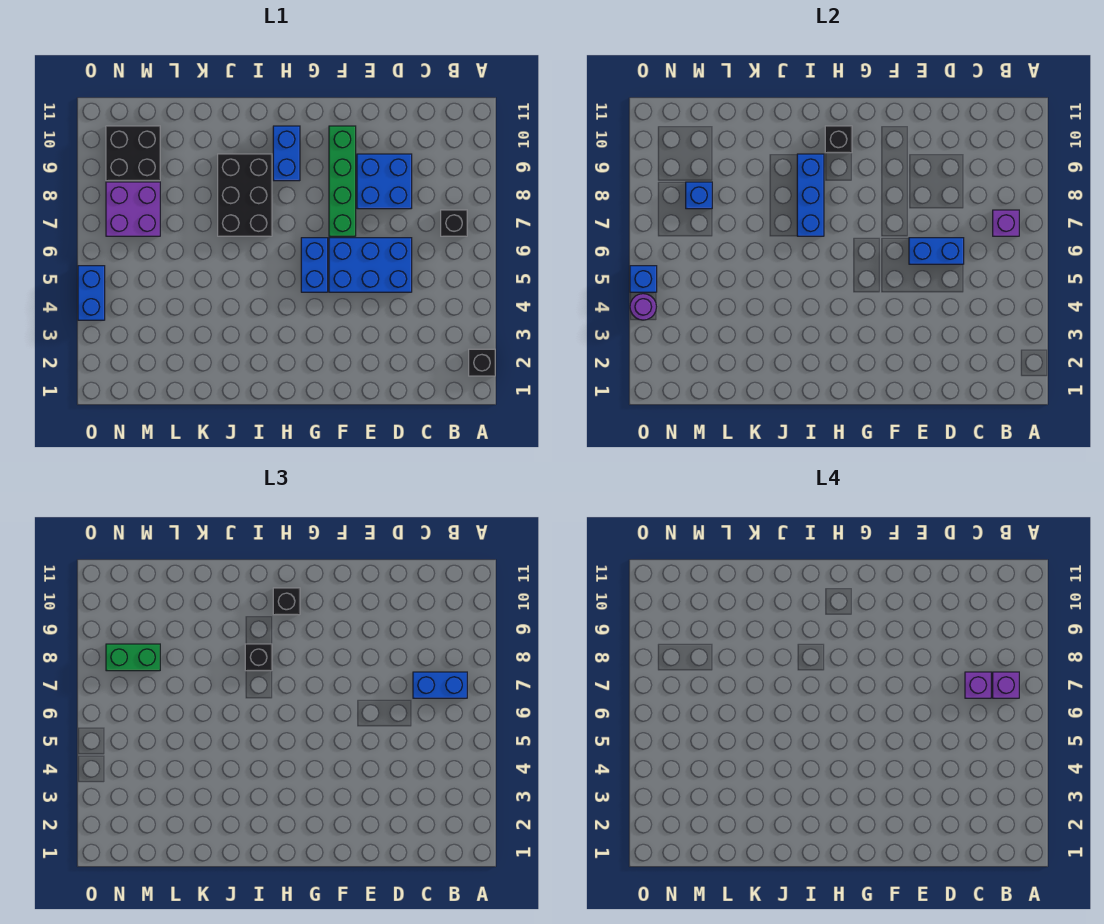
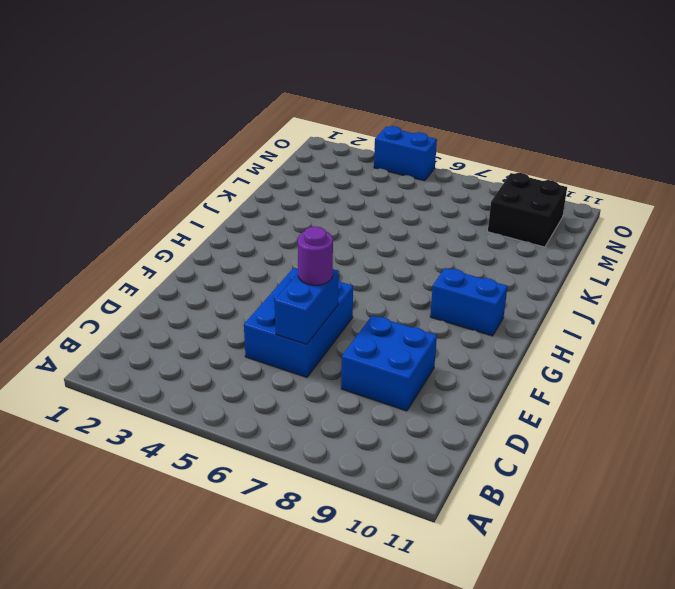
purple round brick E6 level 3 -> purple round brick O4 level 2
none -> black brick A2 level 1
none -> black brick B7 level 1
none -> green brick F7:F10 level 1

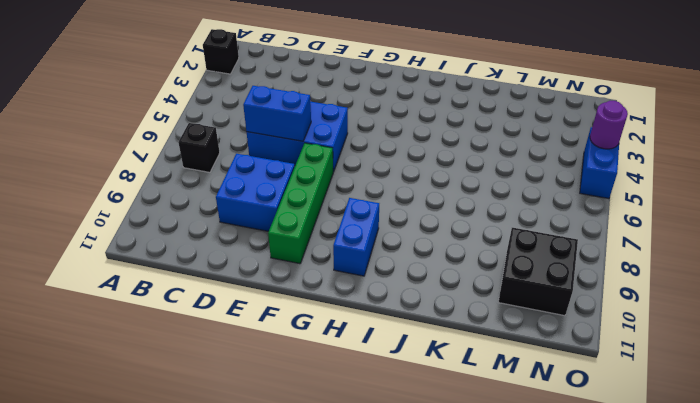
none -> blue brick G5:G6 level 1
none -> black brick I7:J9 level 1
none -> purple brick M7:N8 level 1

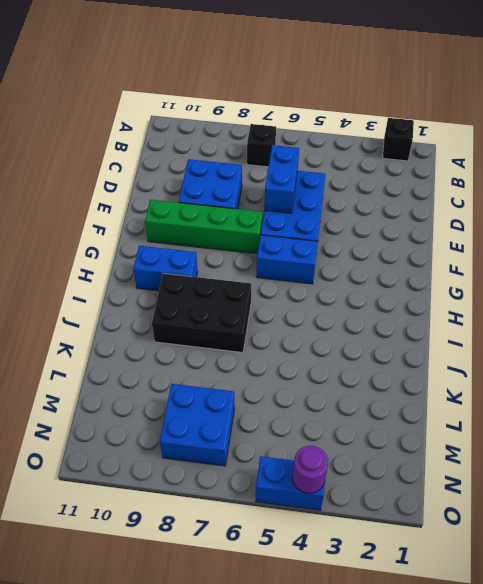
blue brick M7:N8 level 1 -> purple brick M7:N8 level 1
none -> black brick M9:N10 level 1
none -> purple brick B7 level 2
none -> black brick H10 level 2

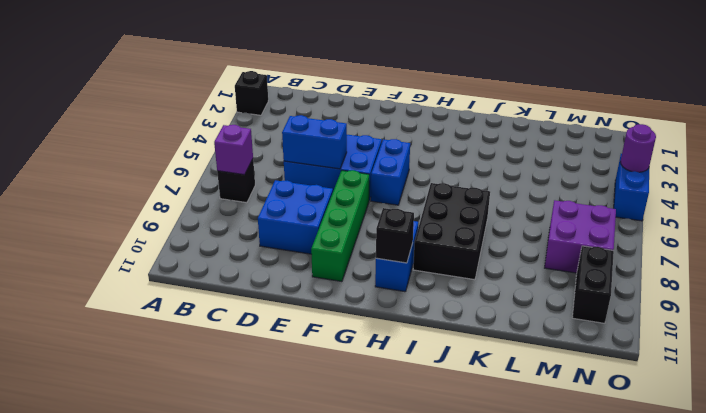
black brick N9:N10 level 1 -> black brick M9:N10 level 1
none -> blue brick I7:I9 level 2
none -> blue brick M8 level 2
none -> blue brick O5 level 2

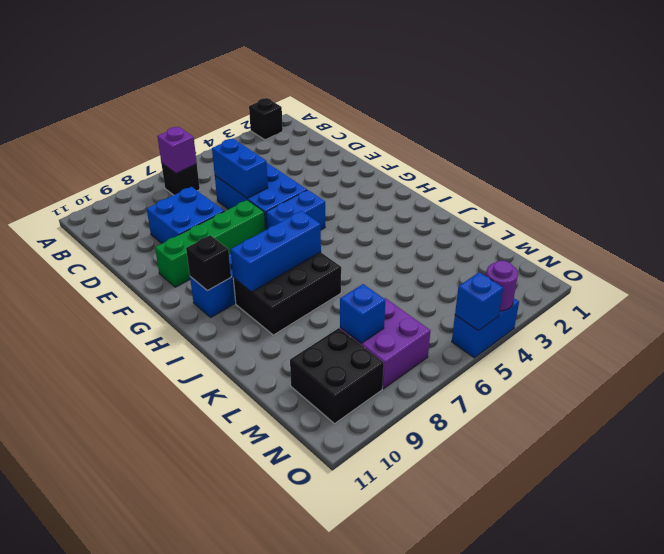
none -> blue brick B7:C7 level 3
none -> black brick H10 level 3
none -> black brick I8 level 3

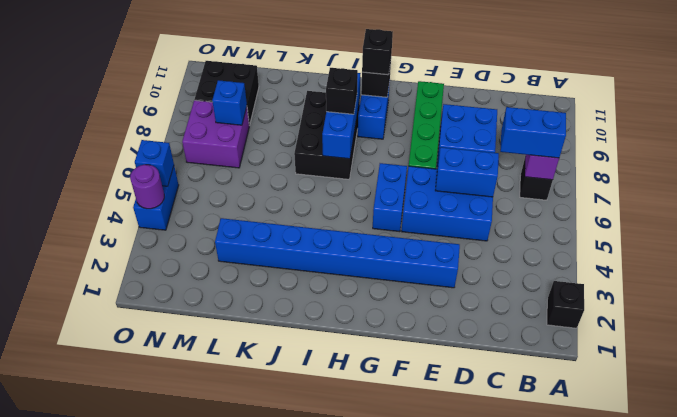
blue brick E3:L3 level 1 -> none
none -> green brick M8:N8 level 3
none -> purple brick B7 level 4
none -> purple brick C7 level 4

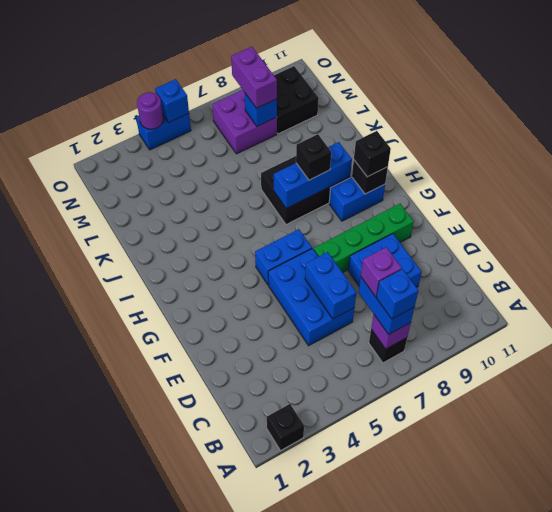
blue brick B7 level 4 -> purple brick B7 level 4
purple brick M8:N8 level 3 -> green brick M8:N8 level 3

